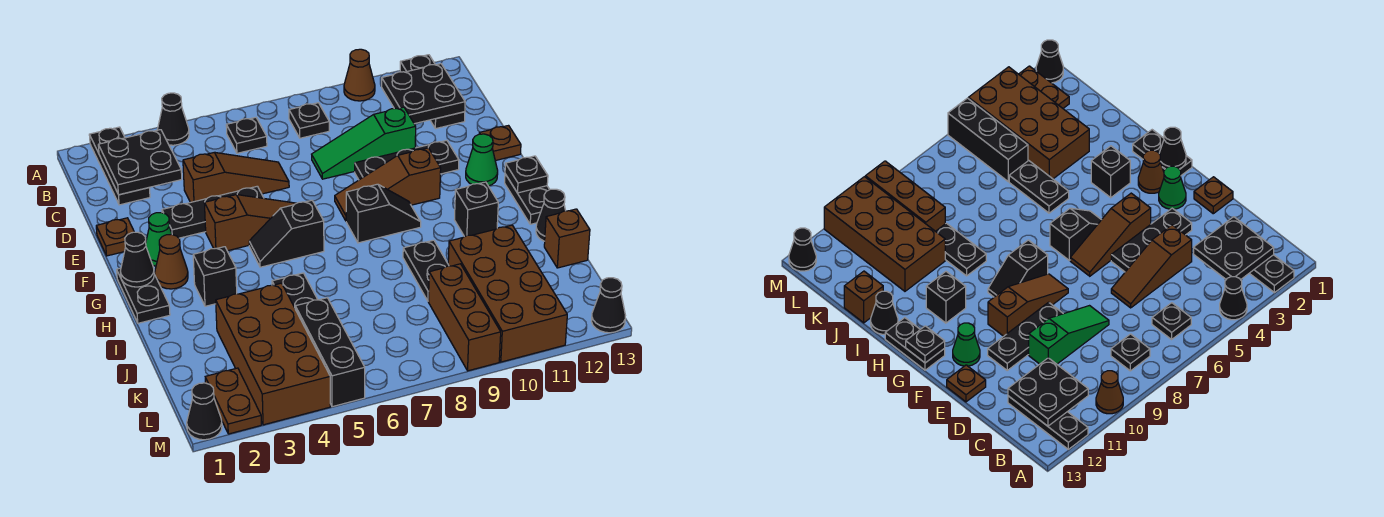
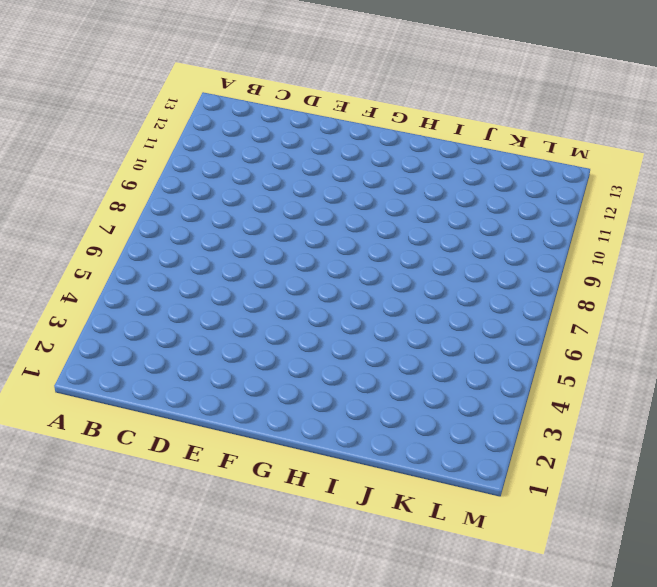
none -> black plate A2:C2 level 1
none -> black cone A4 level 1
none -> brown cone A10 level 1
none -> black plate A12:C12 level 1

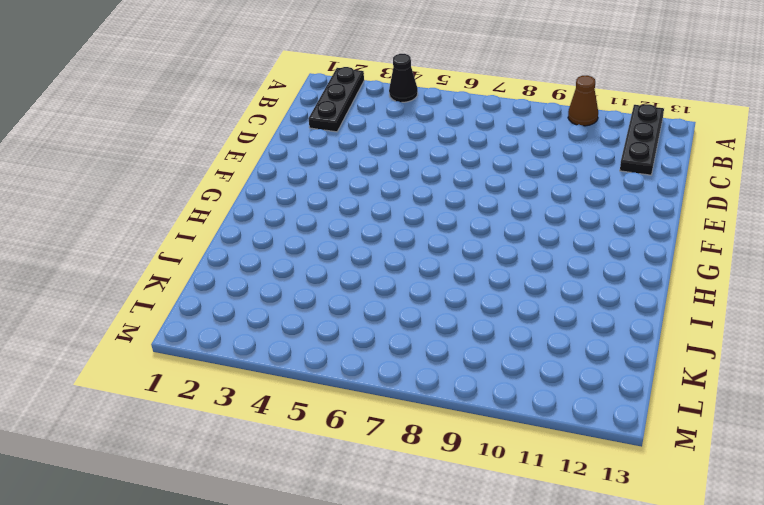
none -> black plate B6 level 1
none -> black plate B8 level 1
none -> brown slope D4:D6 level 1 top 4
none -> green slope D8:D10 level 1 top 10

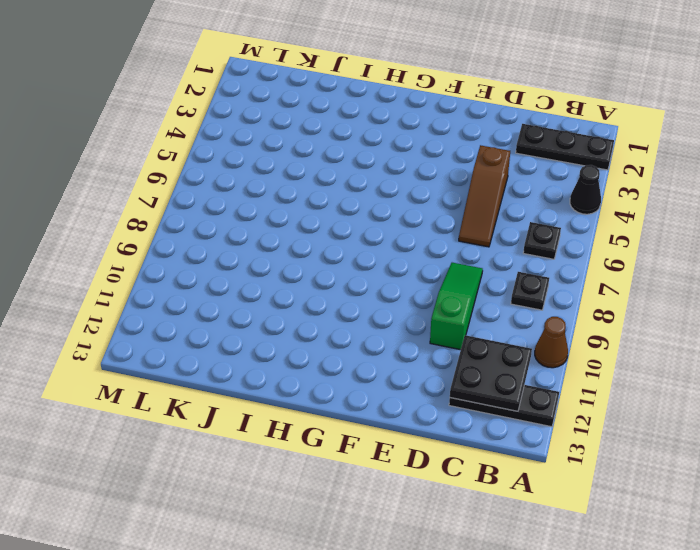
none -> brown plate E1 level 1
none -> black plate E3:E5 level 1
none -> black plate E9:E11 level 1
none -> brown plate E13 level 1

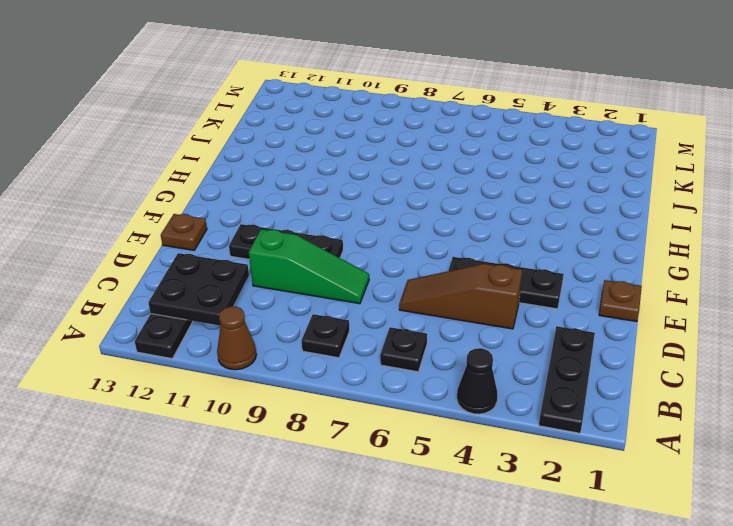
none -> green cone F2 level 1
none -> brown slope F4:F6 level 1 top 4
none -> brown slope F8:F10 level 1 top 10
none -> green cone F12 level 1

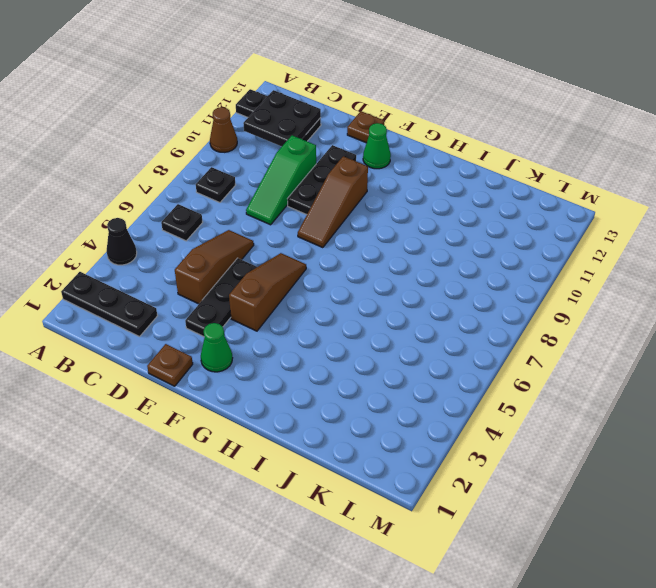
none -> black plate G1:H1 level 1
none -> brown cone G2 level 1
none -> black slope G5:G6 level 1 top 6
none -> black slope G8:G9 level 1 top 8

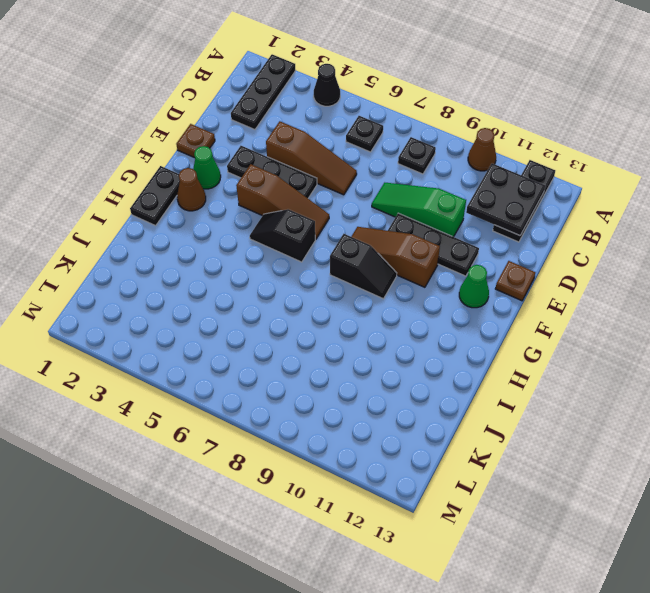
none -> black plate G13:H13 level 1
none -> black brick H3 level 1
none -> black brick H11 level 1
none -> black plate I5:J5 level 1

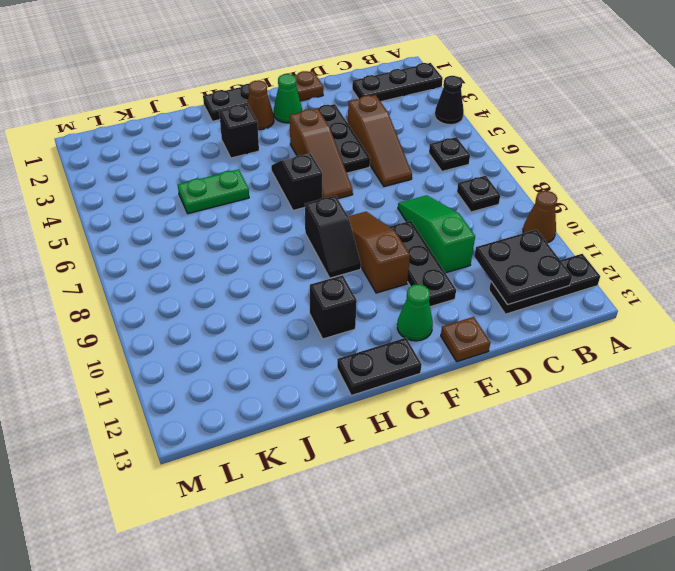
green plate I5:J5 level 1 -> black plate I5:J5 level 1
none -> black plate I9:J9 level 1
none -> black cone I13 level 1
none -> brown brick J3:M4 level 1
none -> brown brick J10:M11 level 1

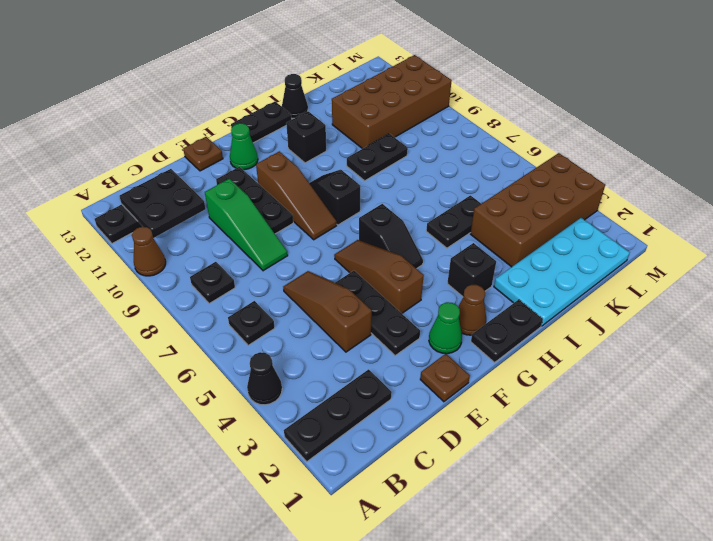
cyan plate I1:L2 level 1 -> brown plate L2:M2 level 1
none -> brown brick J13 level 1
none -> black brick K5:M5 level 1
none -> brown brick K9:M9 level 1
none -> black cone M1 level 1

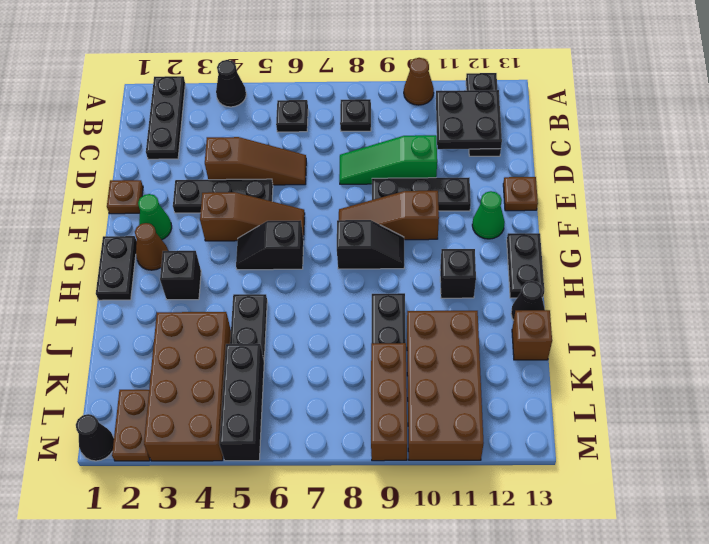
none -> black cone M13 level 1
none -> black plate B2:C3 level 2
none -> black cone G1 level 2
none -> black plate G13 level 2

